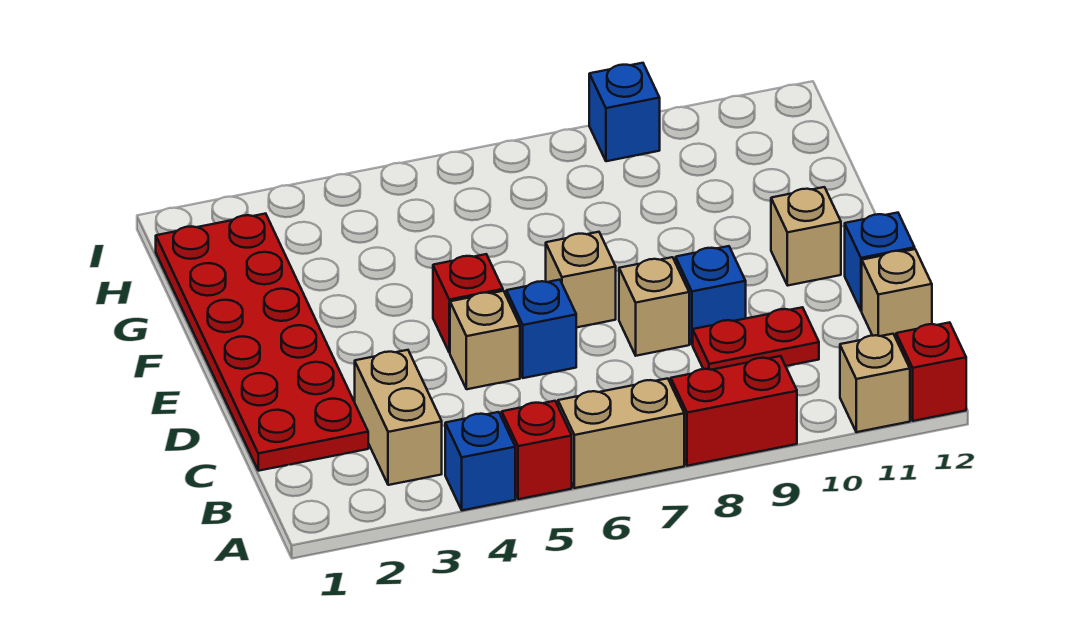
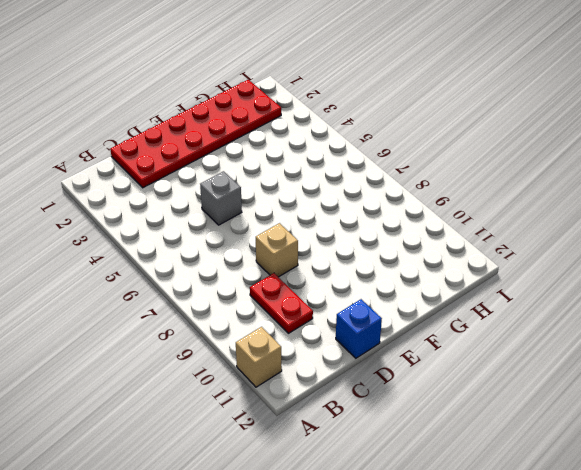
grey brick D5 level 1 -> tan brick D5 level 1
none -> blue brick A4 level 1
none -> red brick A5 level 1
none -> tan brick A6:A7 level 1

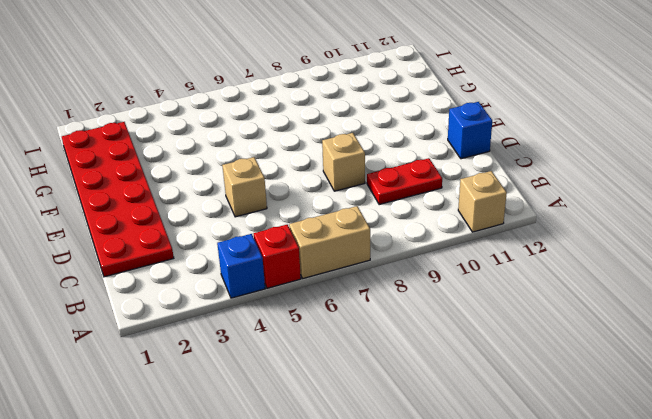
none -> red brick A8:A9 level 1
none -> red brick A12 level 1
none -> tan brick B3:C3 level 1

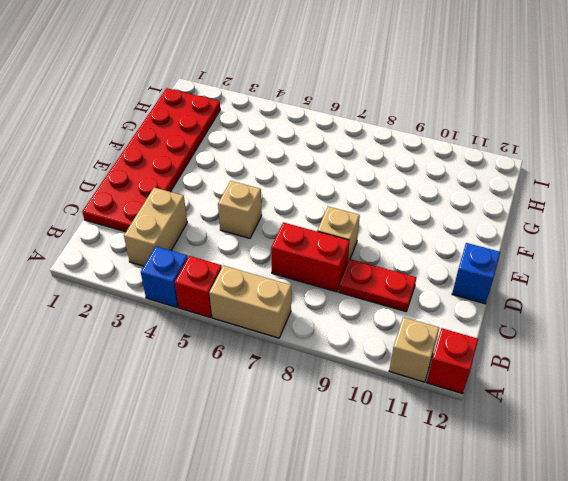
red brick C7:C8 level 1 -> red brick A8:A9 level 1
none -> tan brick C12 level 1
none -> blue brick D6 level 1
none -> blue brick D9 level 1

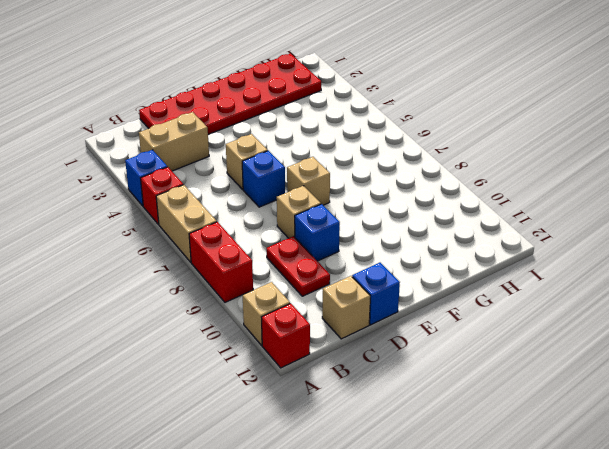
none -> red brick E5 level 1
none -> tan brick E11 level 1
none -> blue brick I9 level 1

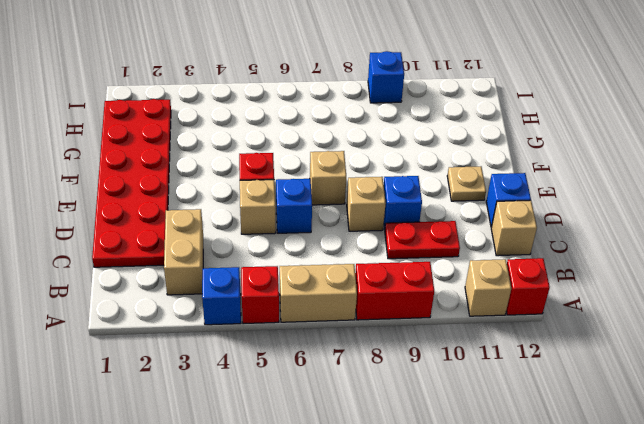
tan plate E11 level 1 -> tan brick E11 level 1

